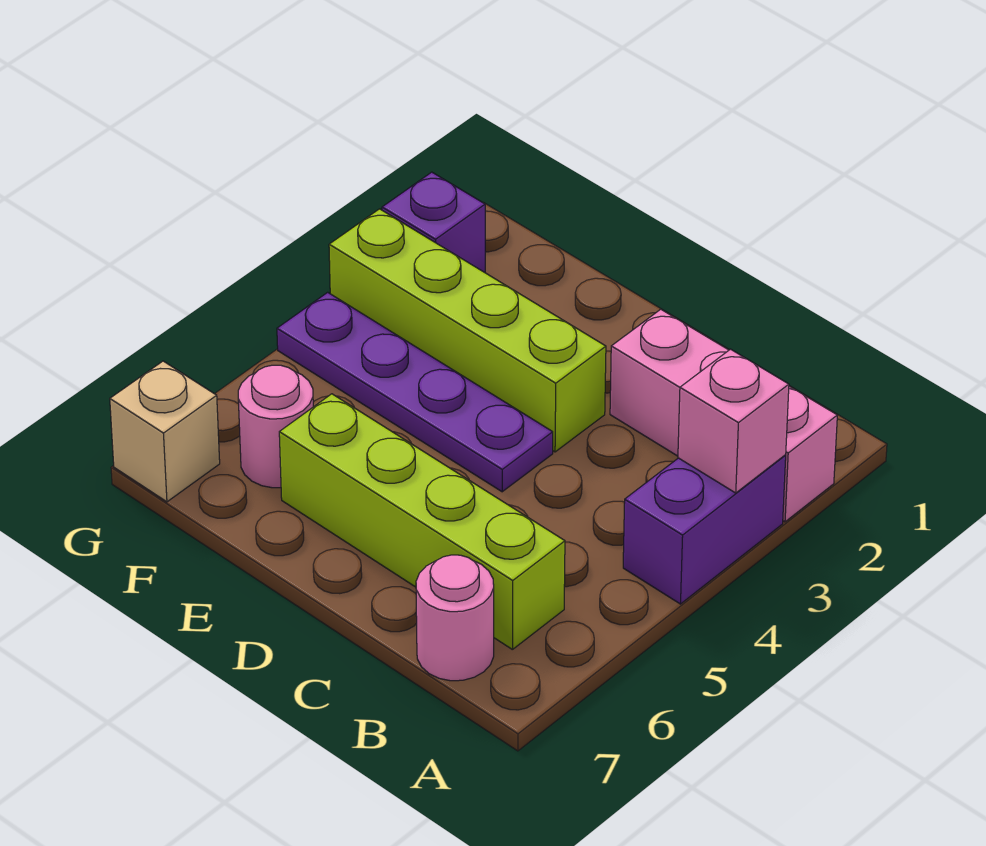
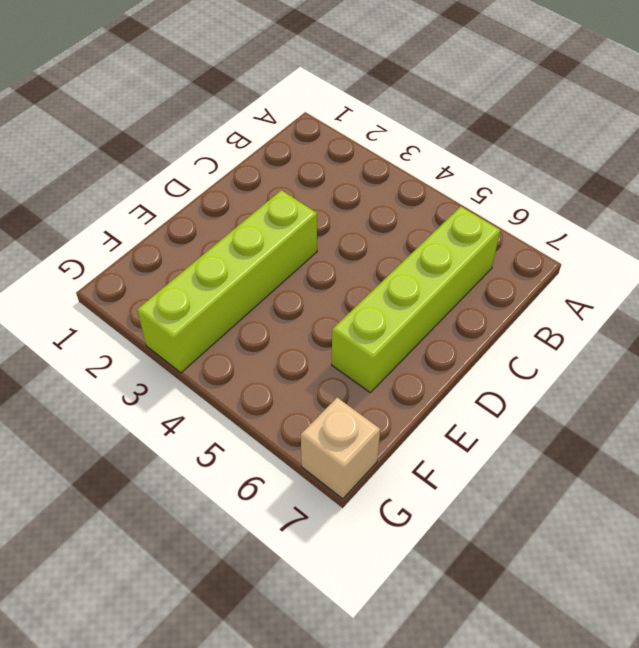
none -> pink brick A2:C2 level 1
none -> purple brick A3:A4 level 1

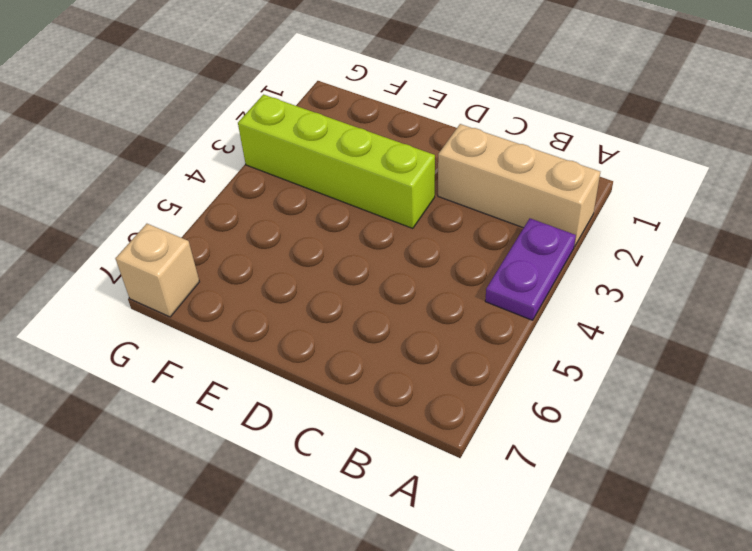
tan brick A2:C2 level 1 -> pink brick A2:C2 level 1
purple plate A3:A4 level 1 -> purple brick A3:A4 level 1
none -> lime brick B6:E6 level 1
none -> pink round brick B7 level 1

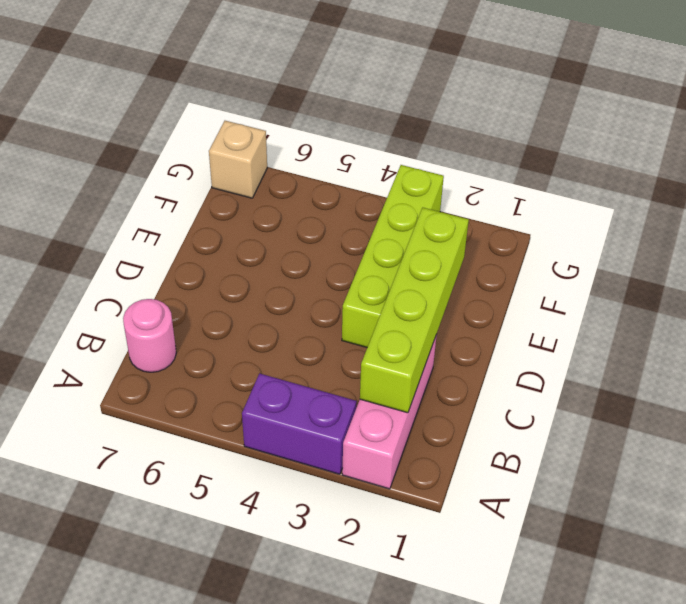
lime brick B2:E2 level 2 -> lime brick B6:E6 level 1
none -> purple plate D4:G4 level 1
none -> pink round brick F6 level 1

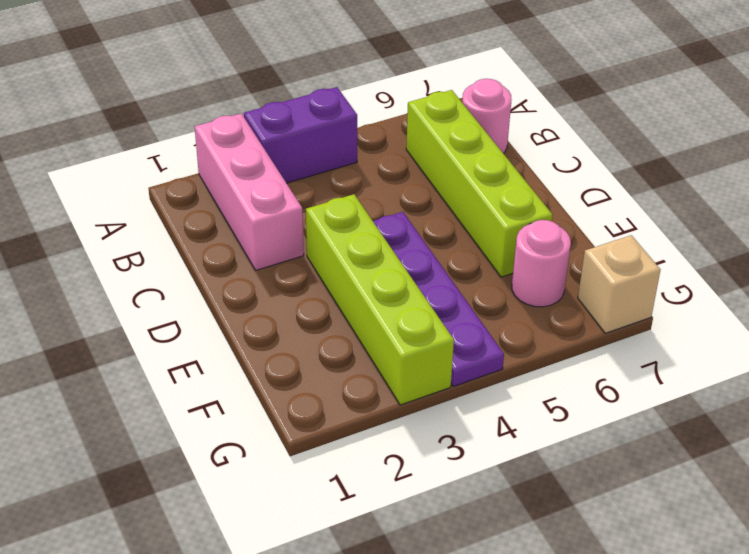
none -> purple brick G2 level 1
none -> pink brick A3 level 2

